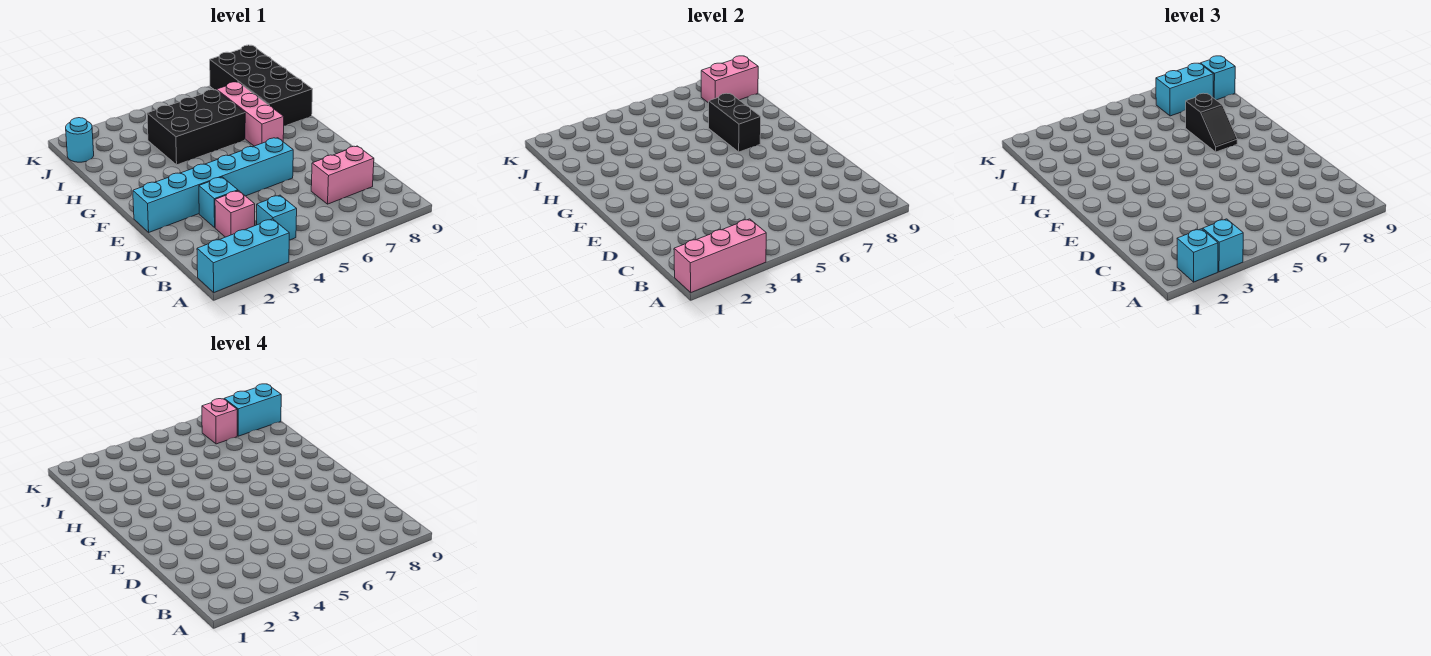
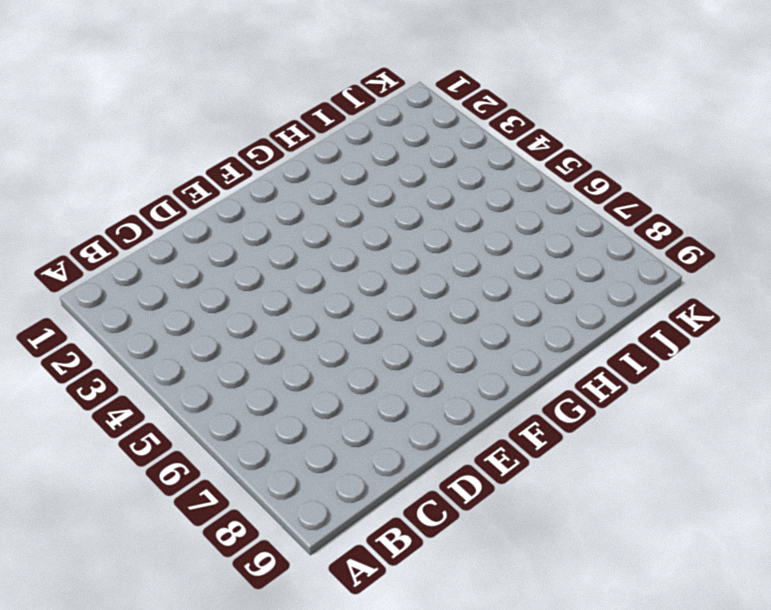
none -> cyan brick A1:A3 level 1
none -> cyan brick B4 level 1
none -> pink brick C3 level 1

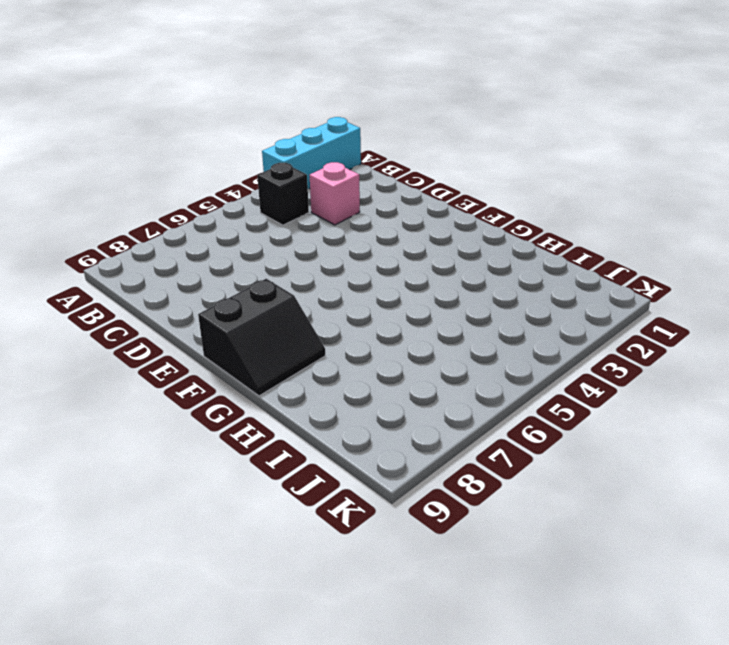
black brick B4 level 1 -> cyan brick B4 level 1
black slope F8:G9 level 1 top F -> none
none -> pink brick C7:C8 level 1
none -> cyan brick D3 level 1
none -> cyan brick E1:E6 level 1

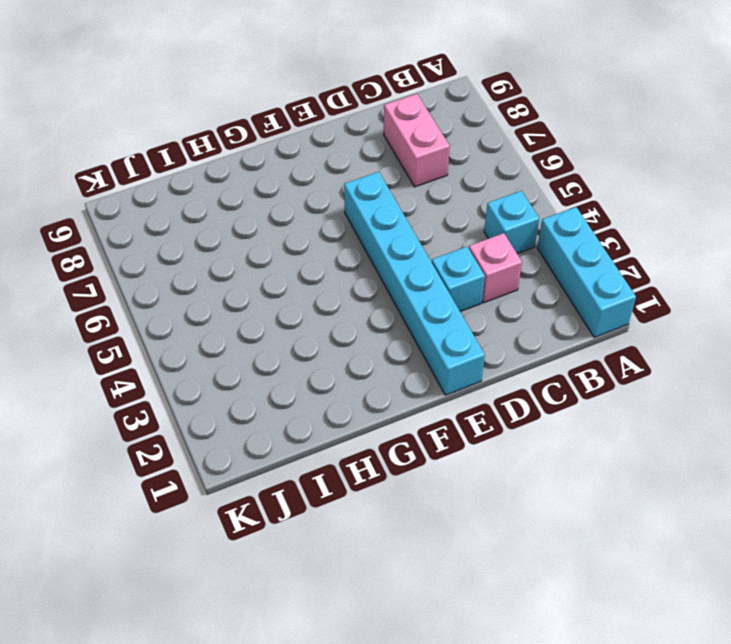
none -> pink brick G7:I7 level 1
none -> black brick H4:I6 level 1
none -> black brick H8:K9 level 1

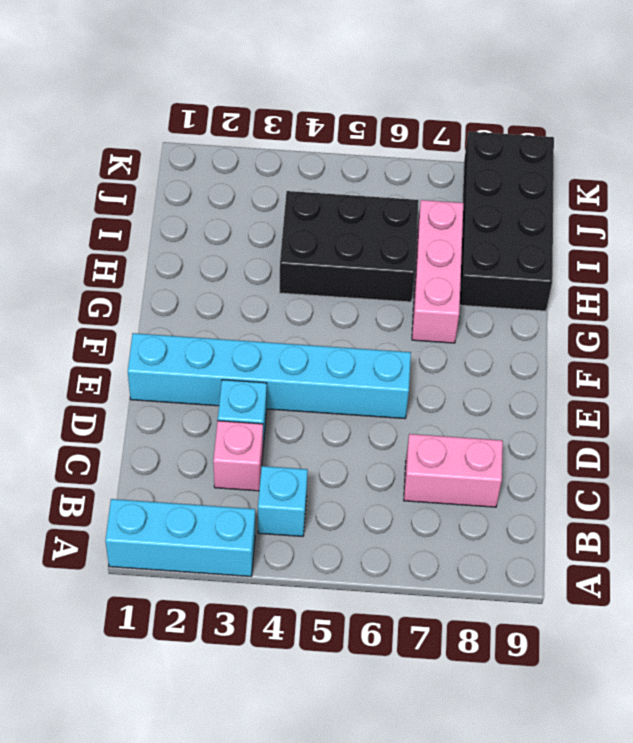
none -> cyan round brick J1 level 1
none -> pink brick A1:A3 level 2
none -> black brick G7:H7 level 2

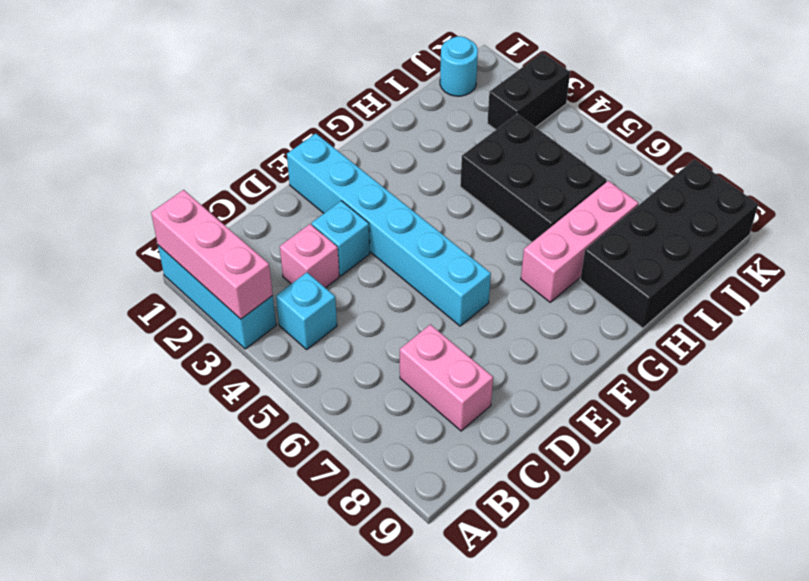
black brick J3:K3 level 1 -> black brick G7:H7 level 2
none -> pink brick J8:J9 level 2
none -> cyan brick A2 level 3
none -> cyan brick A3 level 3

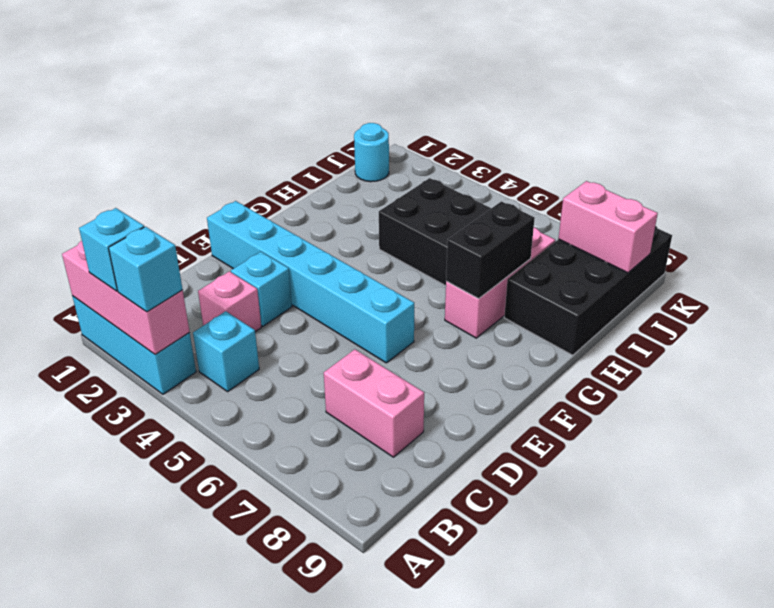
none -> black slope G7:H7 level 3 top H
none -> cyan brick J7:J8 level 3
none -> cyan brick J9 level 3

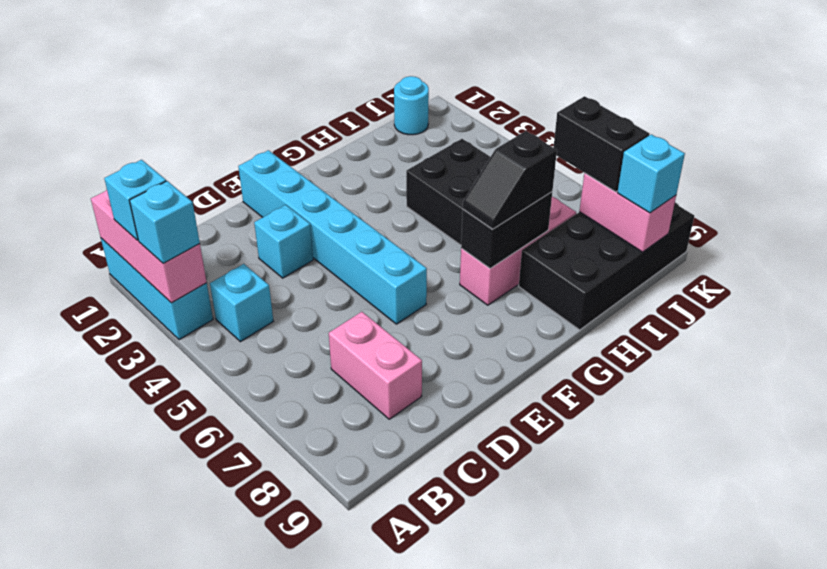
black brick J7:J8 level 3 -> cyan brick J7:J8 level 3
none -> pink brick C3 level 1
none -> pink brick J7 level 4
none -> cyan brick J8:J9 level 4

